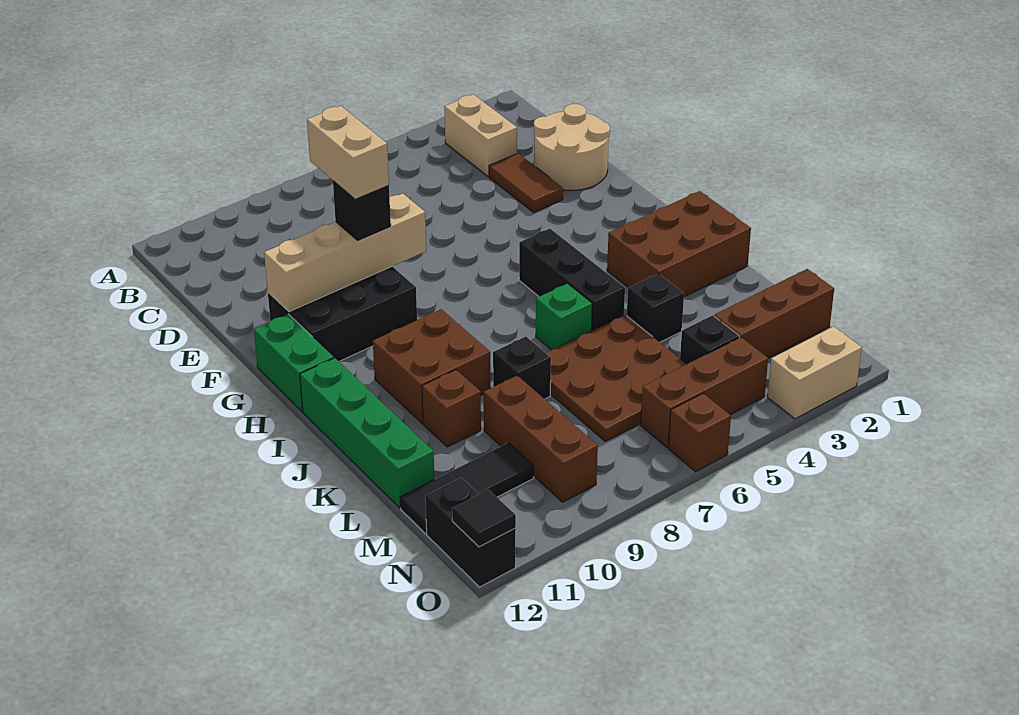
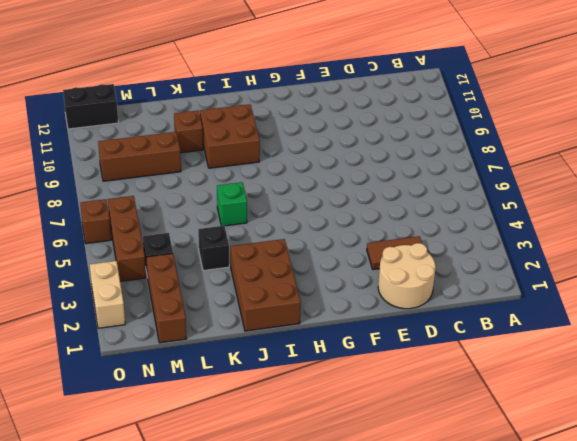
none -> tan brick B3:C3 level 1
none -> black brick F9:G11 level 1
none -> green brick G12:H12 level 1

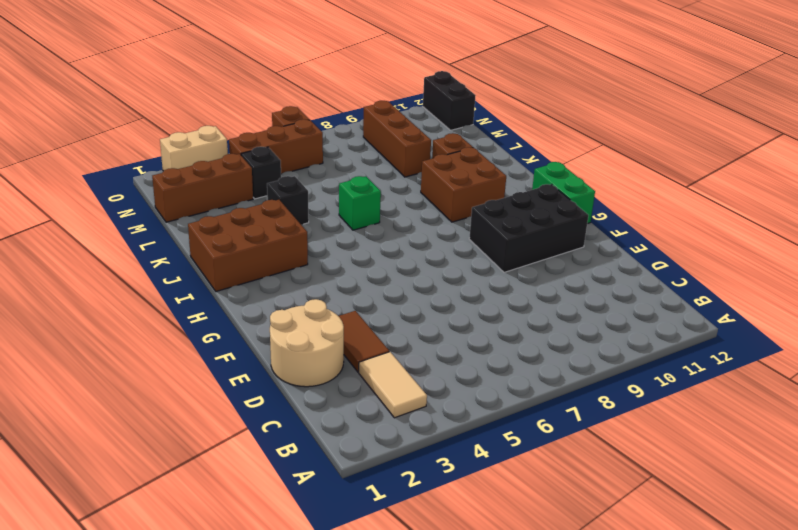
tan tile B3:C3 level 1 -> tan brick B3:C3 level 1
none -> black brick H5:J5 level 1
none -> green brick I12:L12 level 1
none -> brown plate K5:M7 level 1

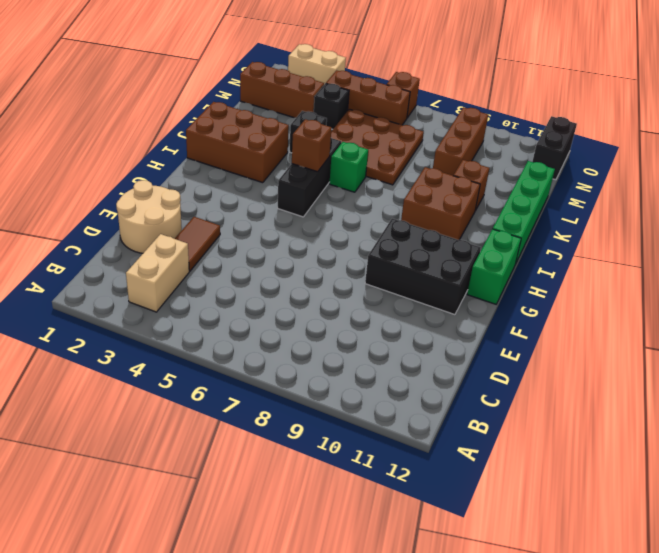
brown brick I5 level 2 -> none
none -> black brick K8 level 1
none -> black tile M10:M12 level 1
none -> tan brick F8:F11 level 2

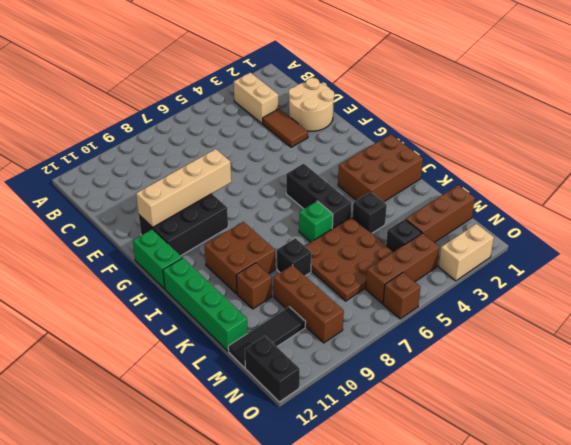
none -> black tile O12 level 2
none -> black brick F9 level 3
none -> tan brick E9:F9 level 4

